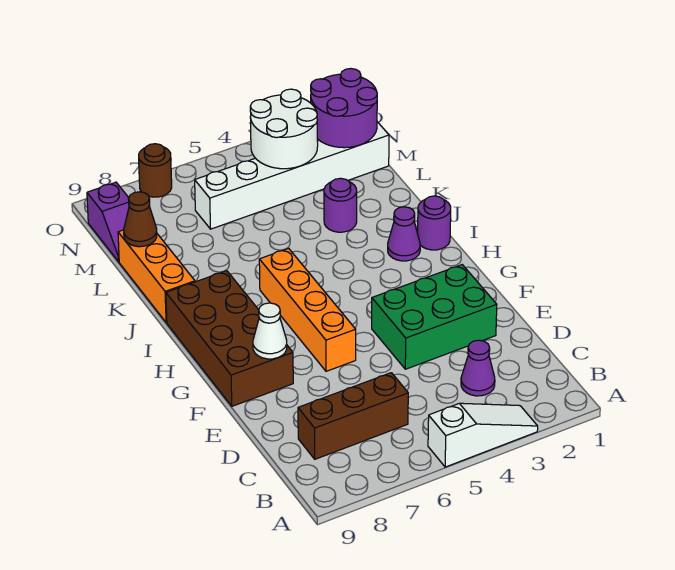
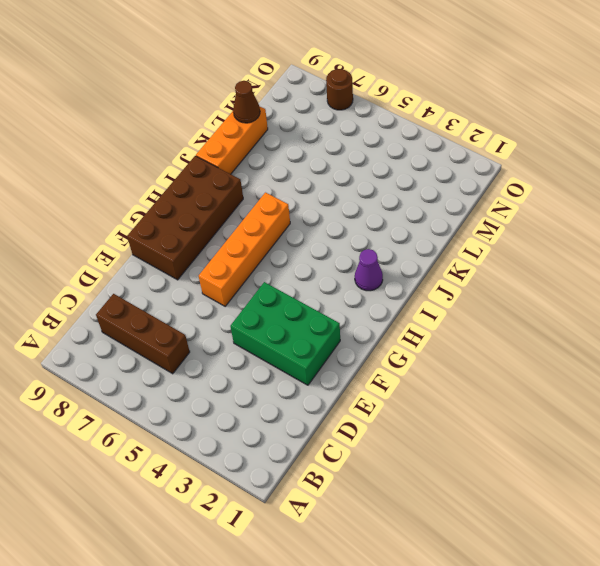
none -> white slope A3:A5 level 1 top 5
none -> purple cone C3 level 1
none -> purple round brick I1 level 1

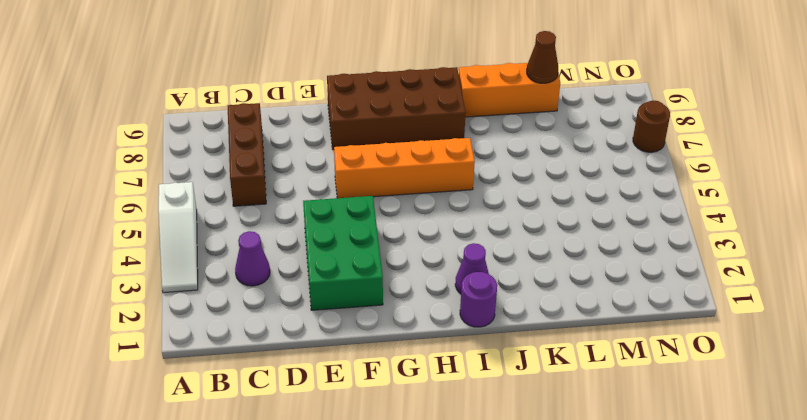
none -> purple round brick K3 level 1
none -> white brick M1:M6 level 1
none -> purple slope M9:N9 level 1 top N

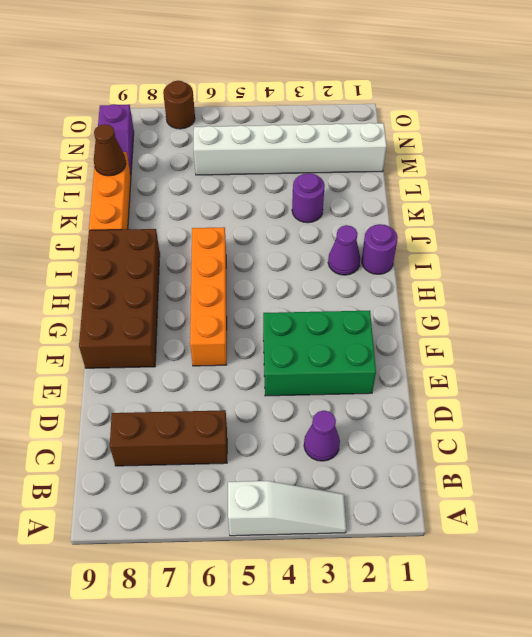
none -> white cone F8 level 2
none -> purple round brick M1:N2 level 2
none -> white round brick M3:N4 level 2

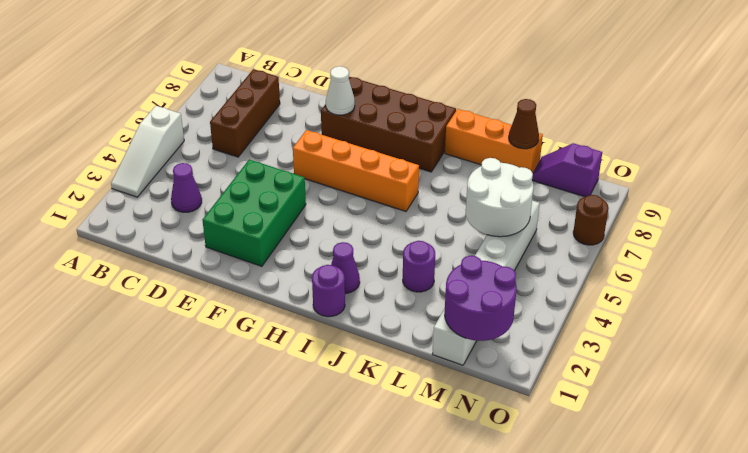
white round brick L5:M6 level 2 -> white round brick M3:N4 level 2

